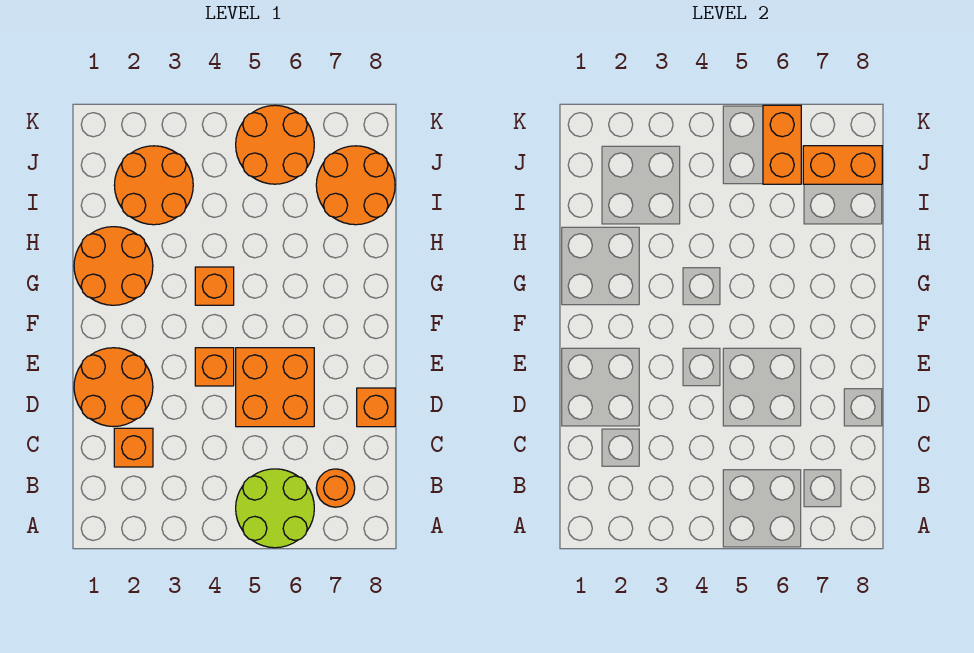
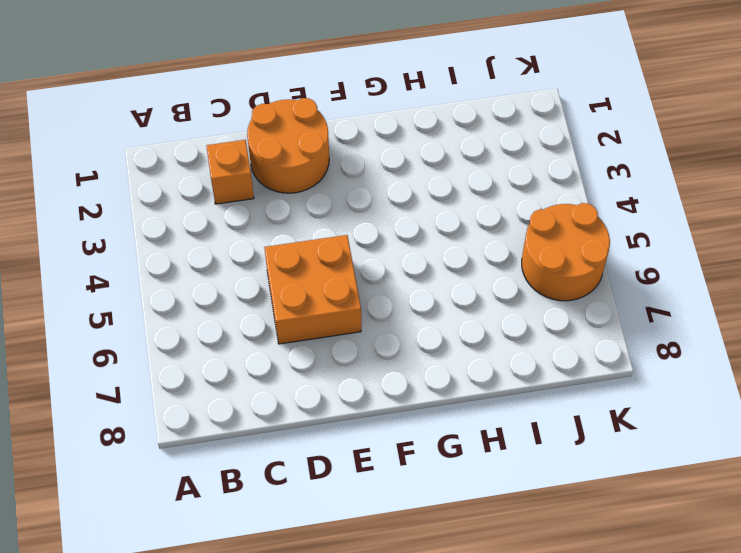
none -> lime round brick A5:B6 level 1
none -> orange round brick B7 level 1
none -> orange brick D8 level 1

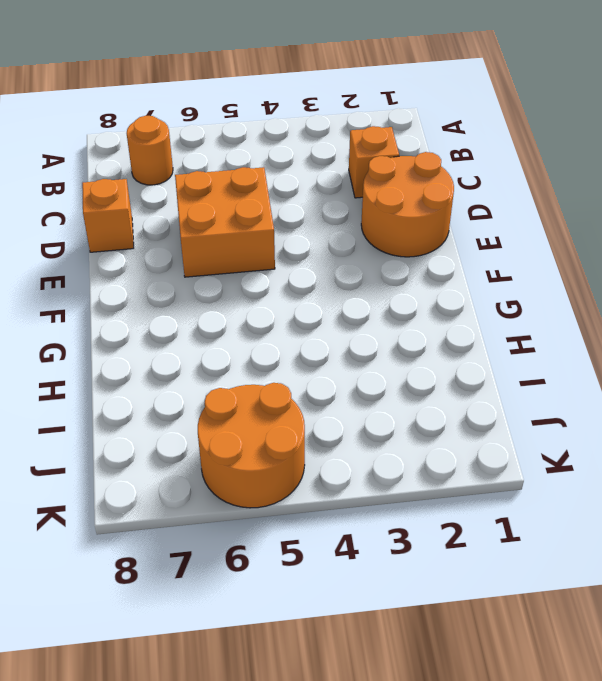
none -> lime round brick A5:B6 level 1
none -> orange brick E4 level 1
none -> orange round brick G1:H2 level 1

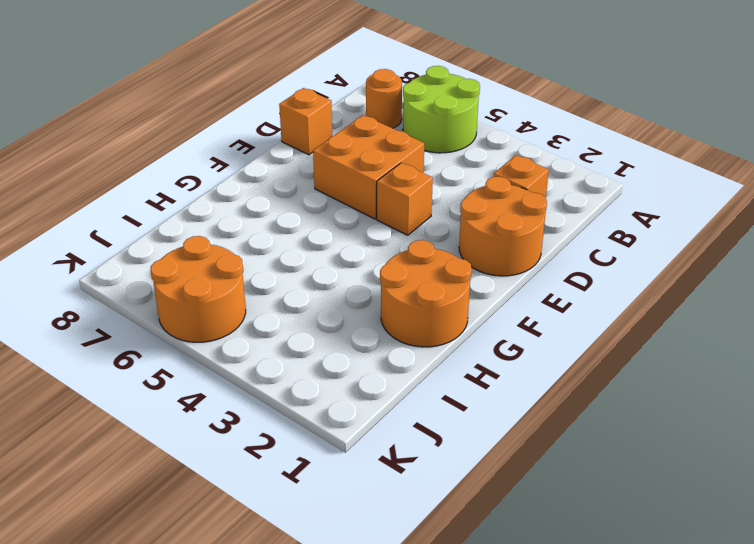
none -> orange brick G4 level 1
none -> orange round brick I2:J3 level 1
none -> orange round brick I7:J8 level 1

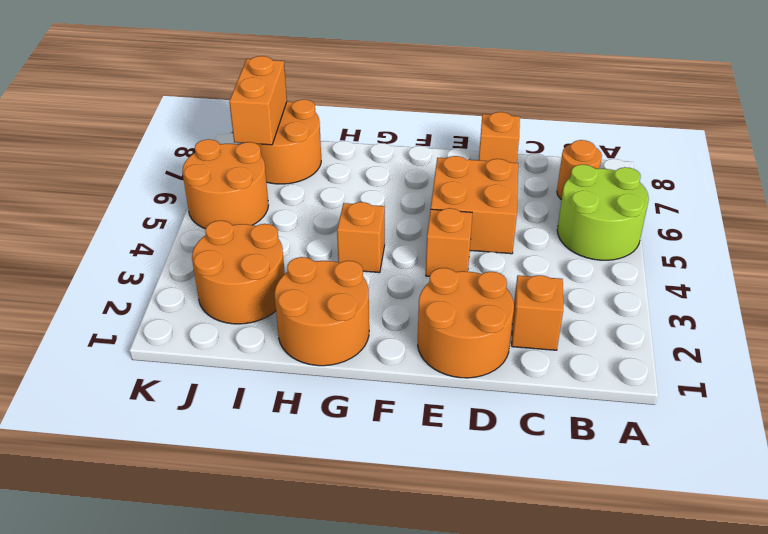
none -> orange brick J6:K6 level 2

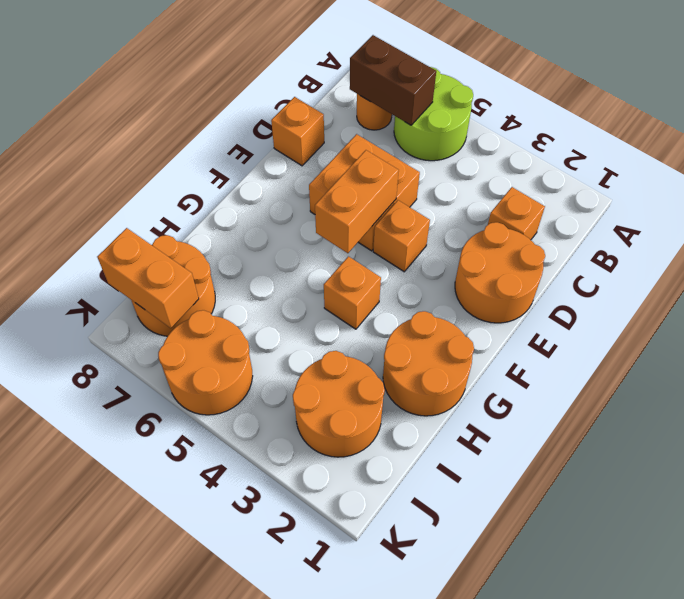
brown brick B6:B7 level 2 -> none
orange brick E5:F5 level 2 -> orange brick J6:K6 level 2

